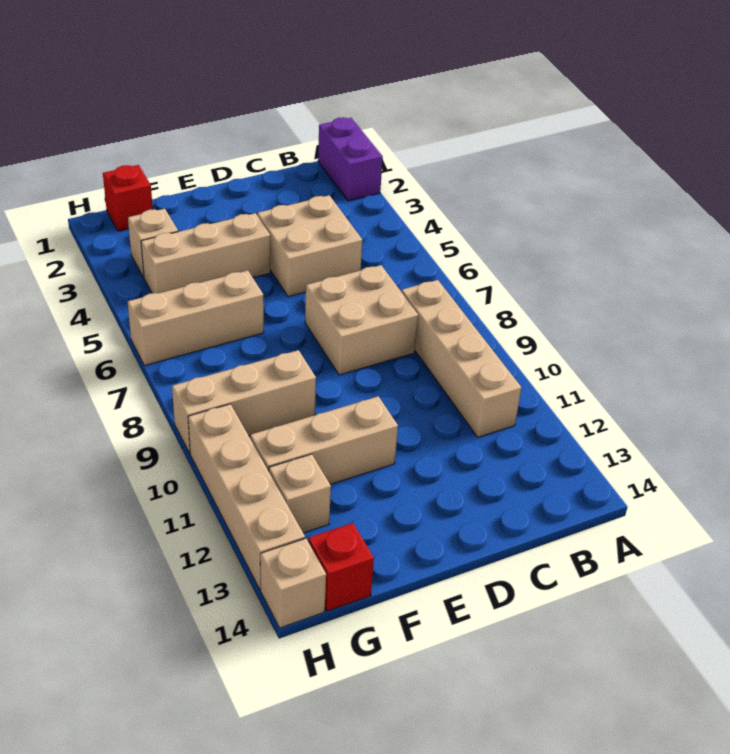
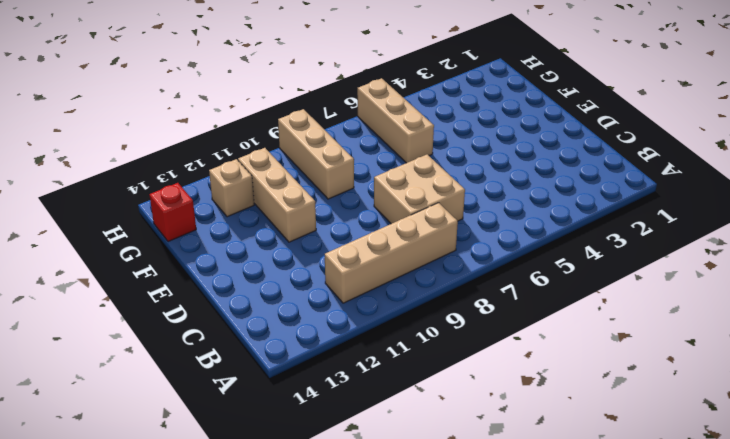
none -> purple brick A1:A2 level 1
none -> tan brick C4:D5 level 1
none -> tan brick E4:G4 level 1

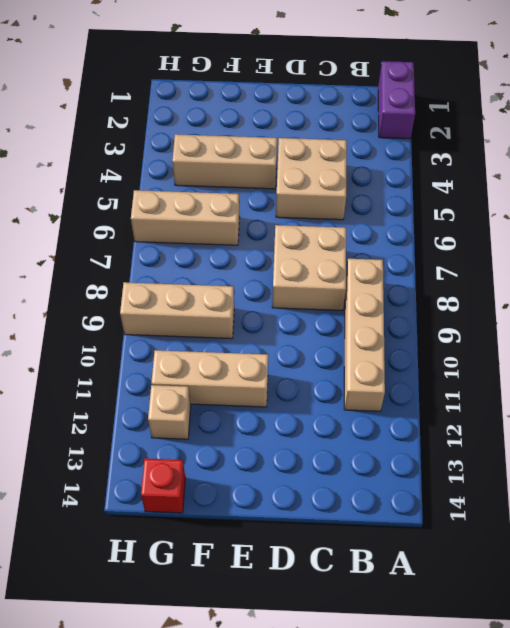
none -> red brick G1 level 1
none -> tan brick G3 level 1
none -> tan brick H10:H13 level 1

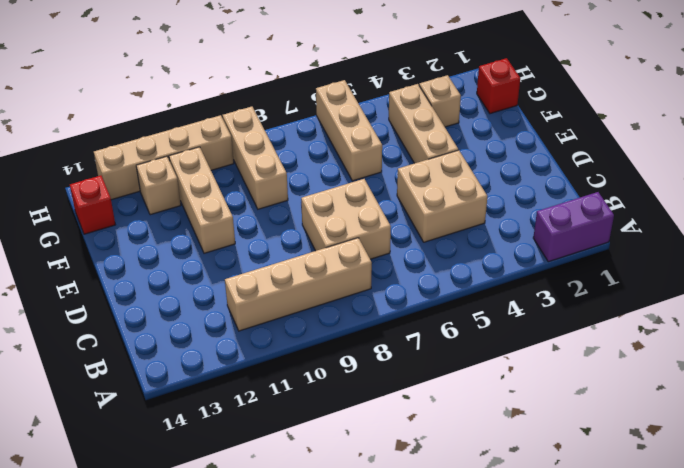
none -> tan brick H14 level 1

